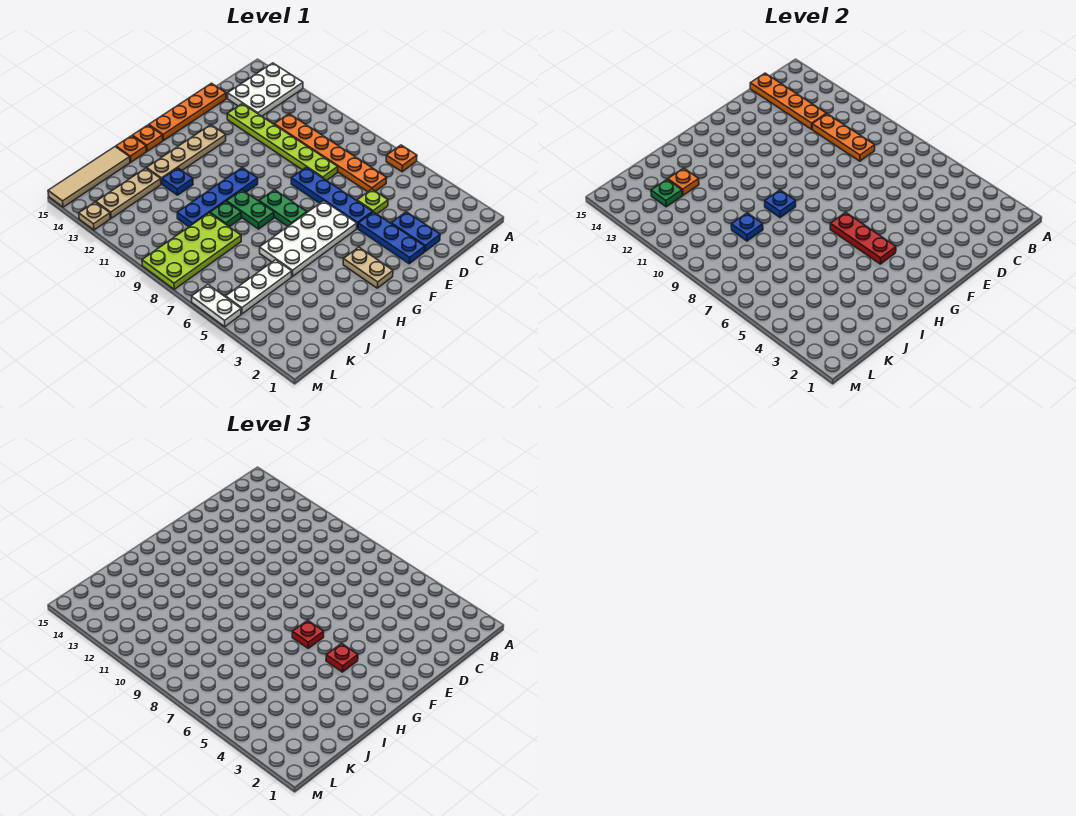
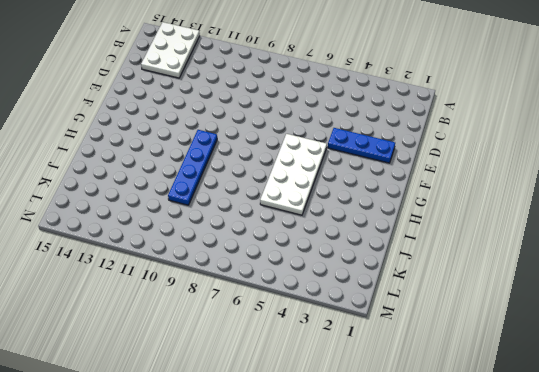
none -> orange plate A6 level 1
none -> orange plate C6:C11 level 1
none -> blue plate D2:D3 level 1
none -> lime plate D5 level 1

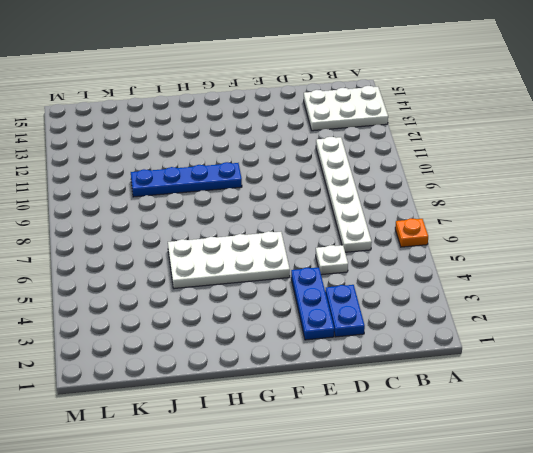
white plate C6:C11 level 1 -> orange plate C6:C11 level 1
white plate D5 level 1 -> lime plate D5 level 1
none -> lime plate D8:D13 level 1
none -> orange plate D15:G15 level 1
none -> blue plate E5:E8 level 1
none -> tan plate F13:I13 level 1

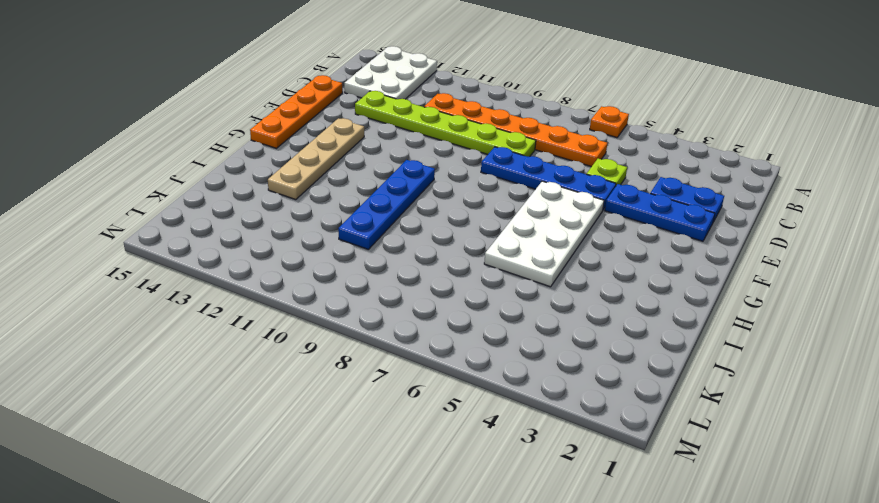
none -> tan plate G2:G3 level 1
none -> green plate G7:G8 level 1
none -> green plate H8:H9 level 1
none -> orange plate H15 level 1

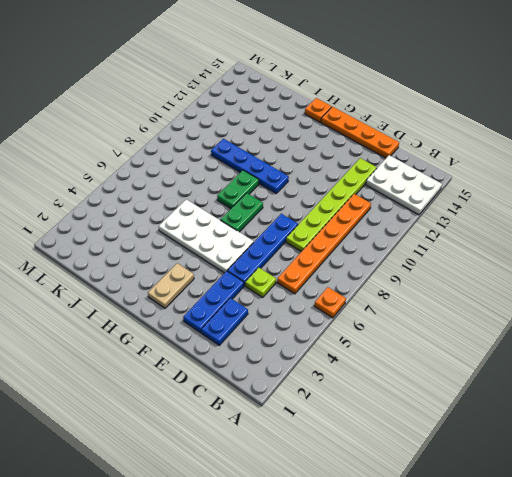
none -> tan plate F13:I13 level 1
none -> green plate I9 level 1
none -> blue plate I12 level 1
none -> orange plate I15 level 1

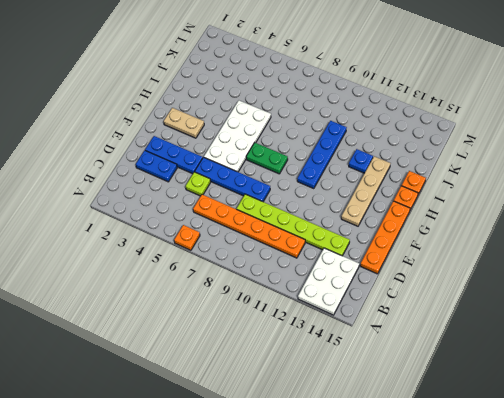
none -> green plate H8:H9 level 1
none -> green plate I9 level 1
none -> white plate J5:L5 level 1
none -> lime plate J8:M9 level 1

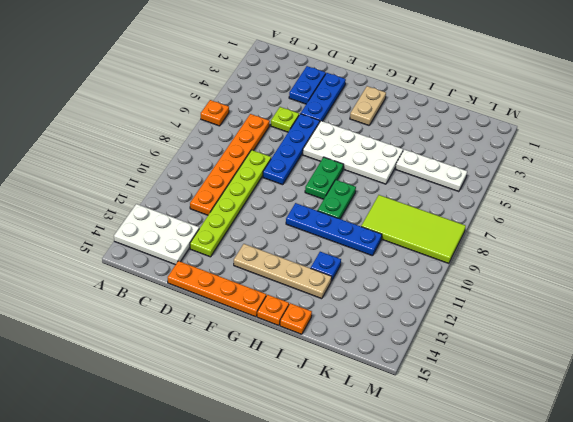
lime tile J8:M9 level 1 -> lime plate J8:M9 level 1
none -> green plate I9 level 1
none -> tan plate J13:L13 level 1
none -> tan tile J15:M15 level 1
none -> white plate M5:M6 level 1

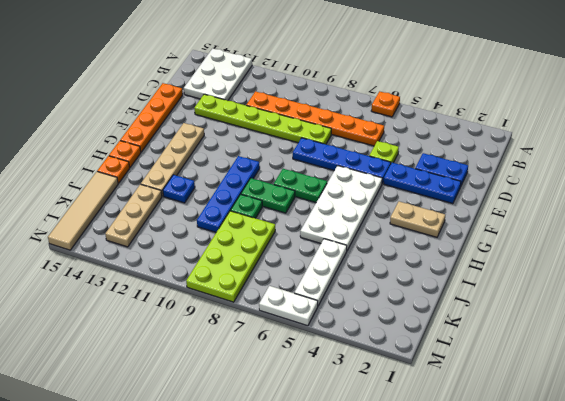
none -> tan plate M13 level 1
none -> orange plate C9:C11 level 2
none -> orange plate C12:C15 level 2
none -> red plate G4:G6 level 2

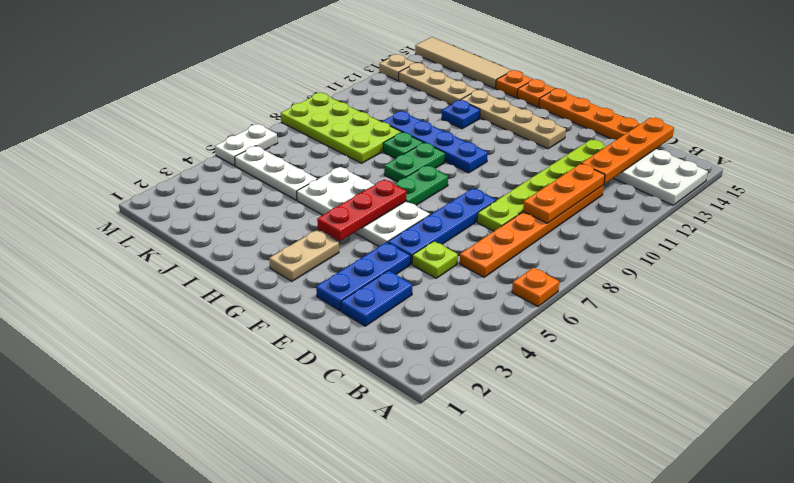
none -> blue plate H9 level 2
none -> blue plate J9 level 2
none -> orange plate J13 level 2
none -> green plate K13 level 2

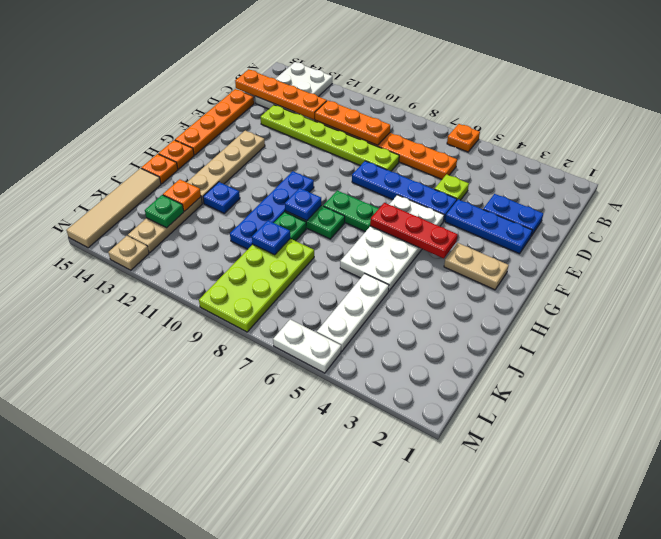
none -> red plate G4 level 3
none -> red plate G6 level 3

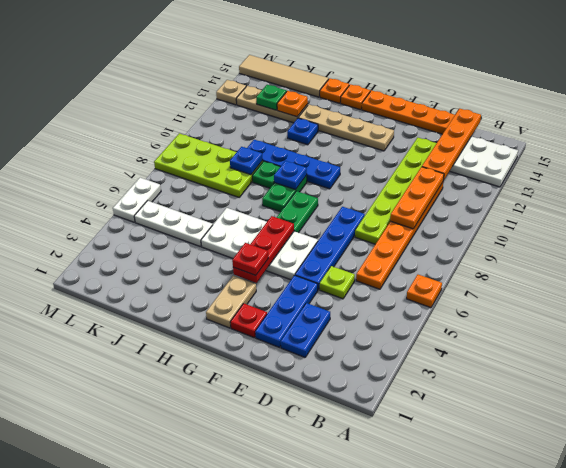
red plate F2 level 1 -> red plate G6 level 3

